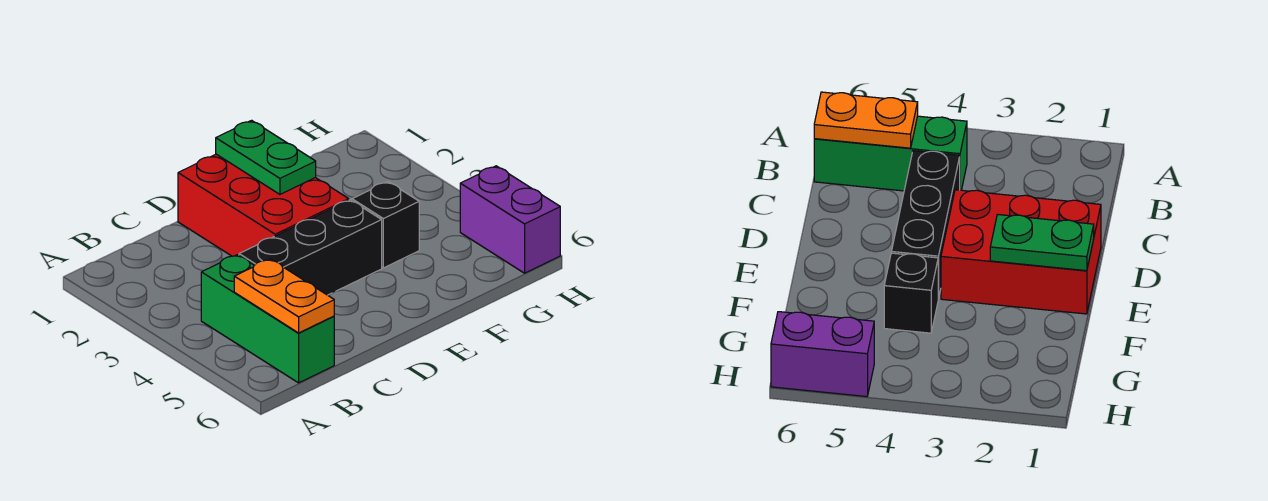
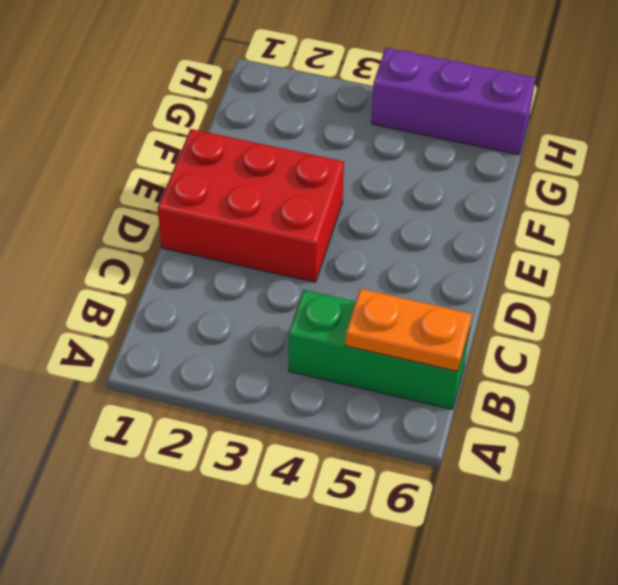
purple brick H4:H6 level 1 -> purple brick H5:H6 level 1
none -> black brick C4:E4 level 1
none -> black brick F4 level 1

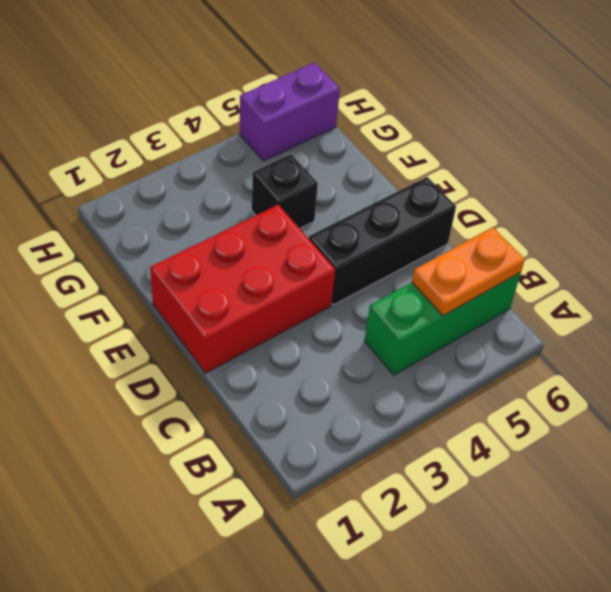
black brick D4:D6 level 1 -> black brick C4:E4 level 1
none -> green plate E1:E2 level 2

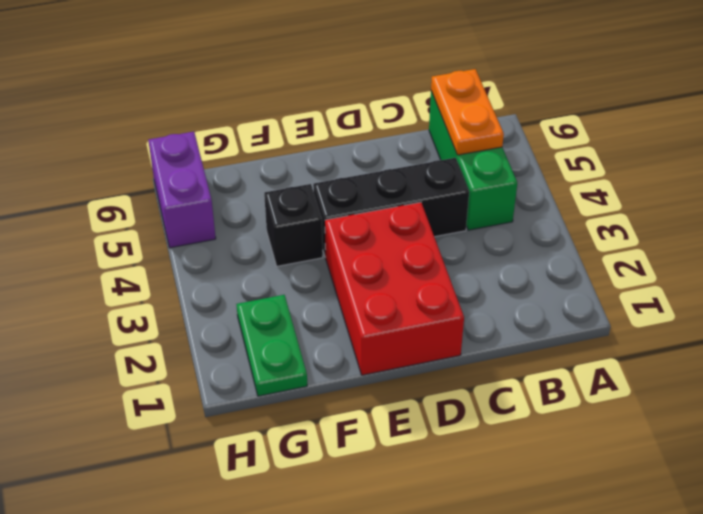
green plate G1:G2 level 1 -> green plate E1:E2 level 2

